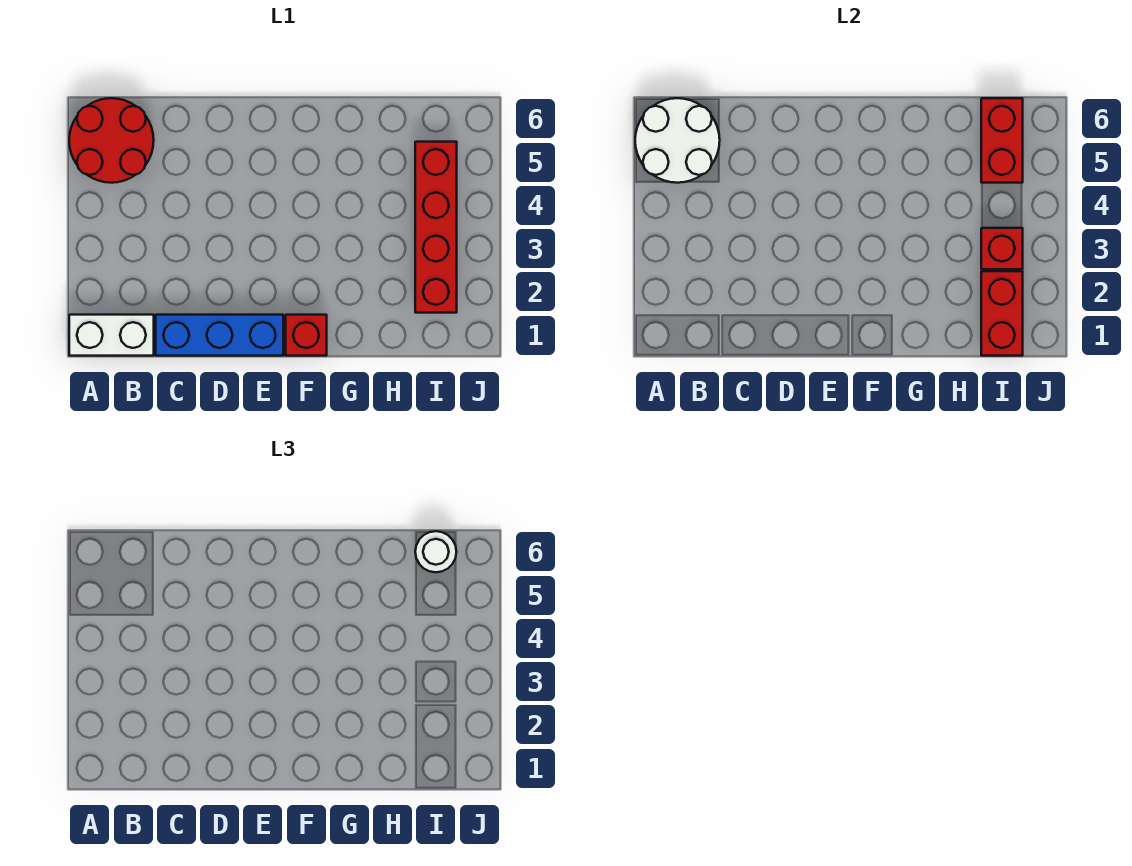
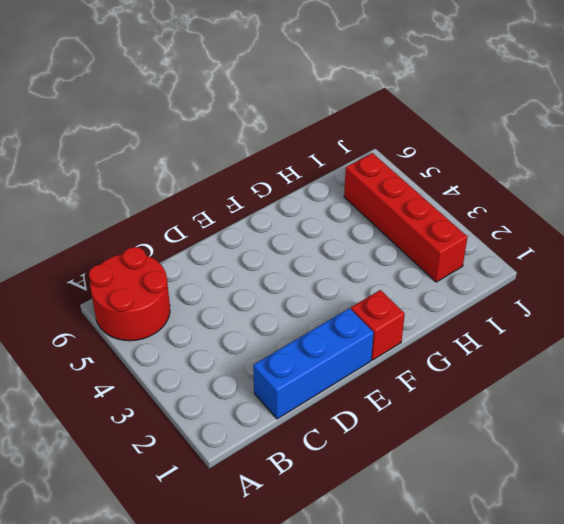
none -> white brick A1:B1 level 1
none -> white round brick A5:B6 level 2

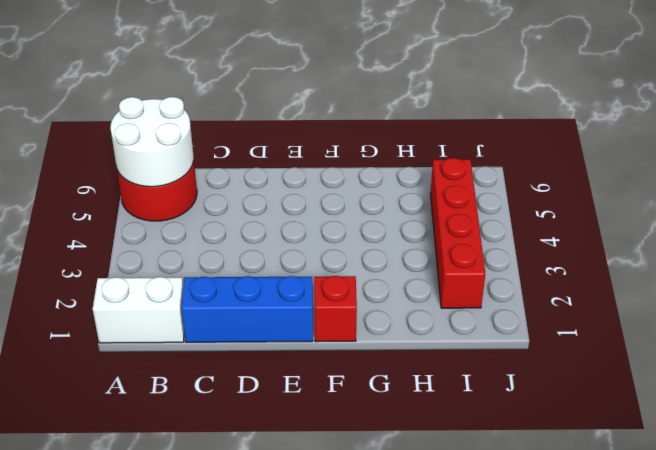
none -> red brick I1:I2 level 2
none -> red brick I3 level 2

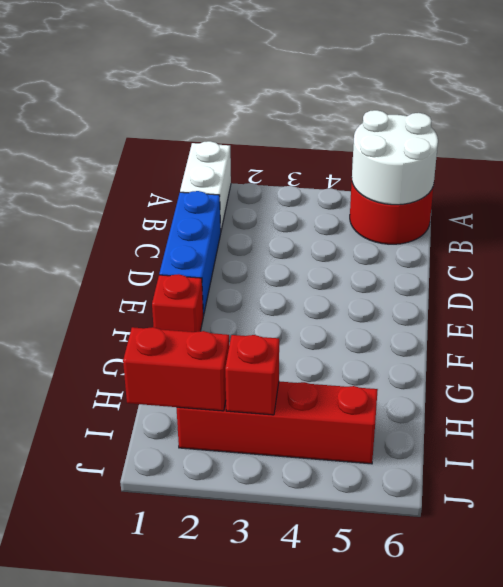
none -> red brick I5:I6 level 2
none -> white round brick I6 level 3

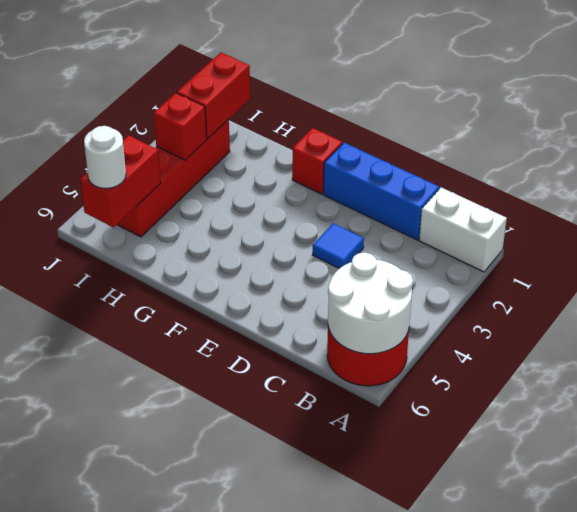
blue tile D3 level 1 -> none

